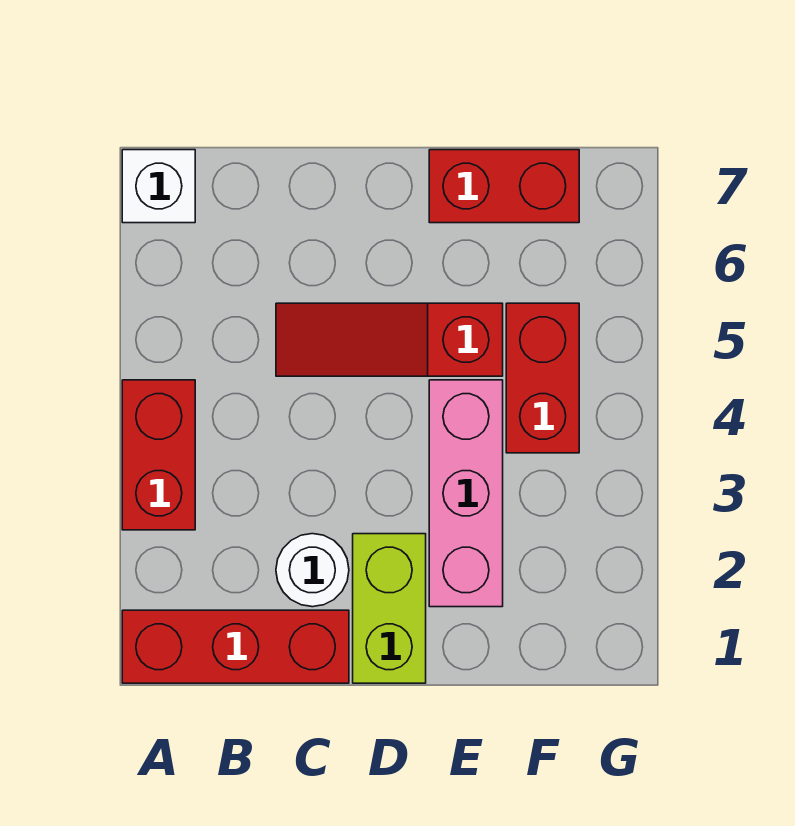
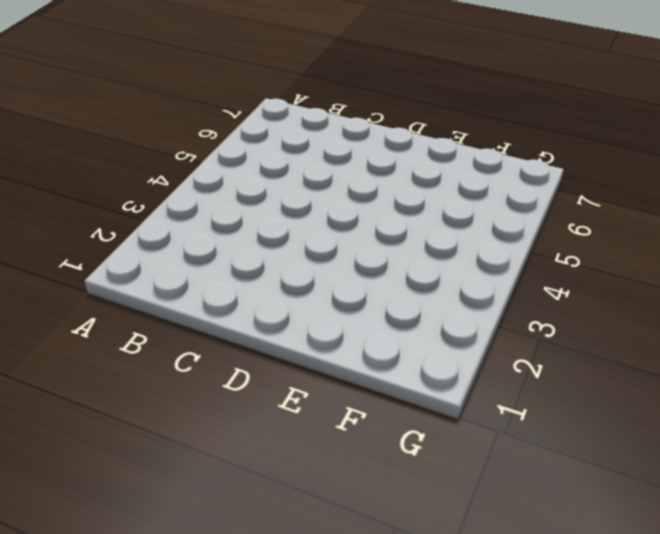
none -> red brick A1:C1 level 1
none -> red brick A3:A4 level 1

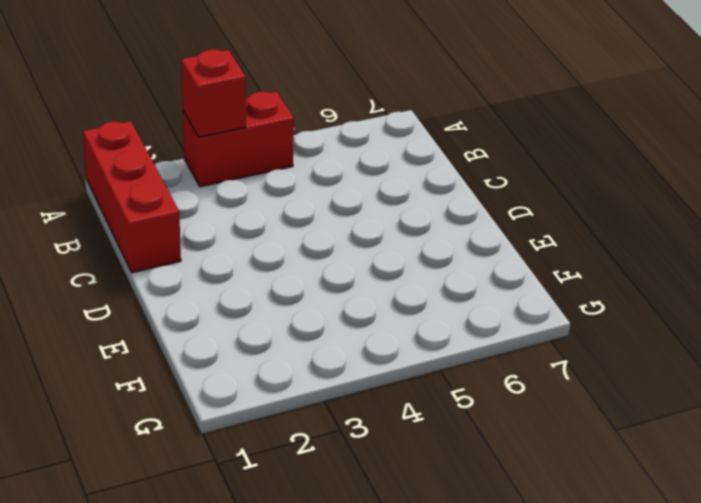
red brick A3 level 2 -> none
none -> white brick A7 level 1
none -> white round brick C2 level 1

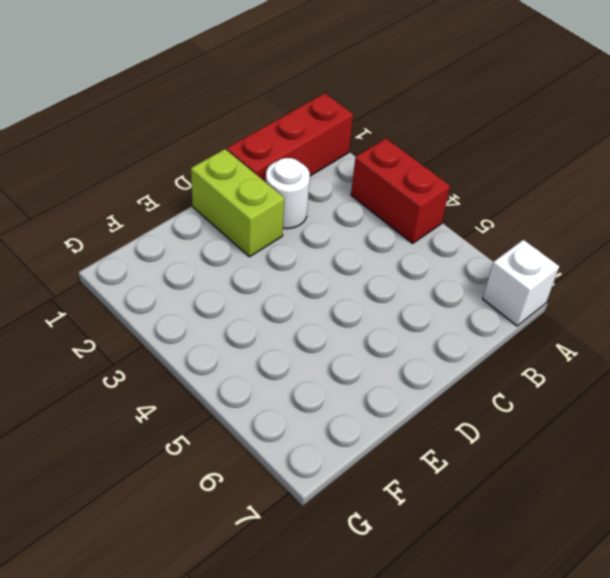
none -> red slope C5:E5 level 1 top E
none -> pink brick E2:E4 level 1

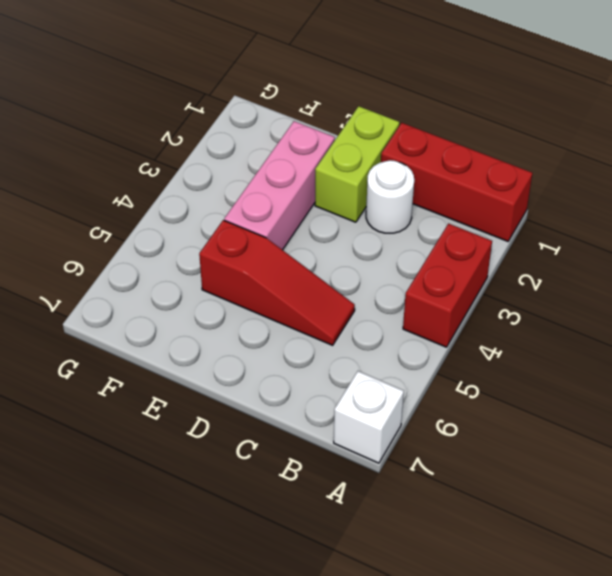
none -> red brick E7:F7 level 1
none -> red brick F4:F5 level 1

